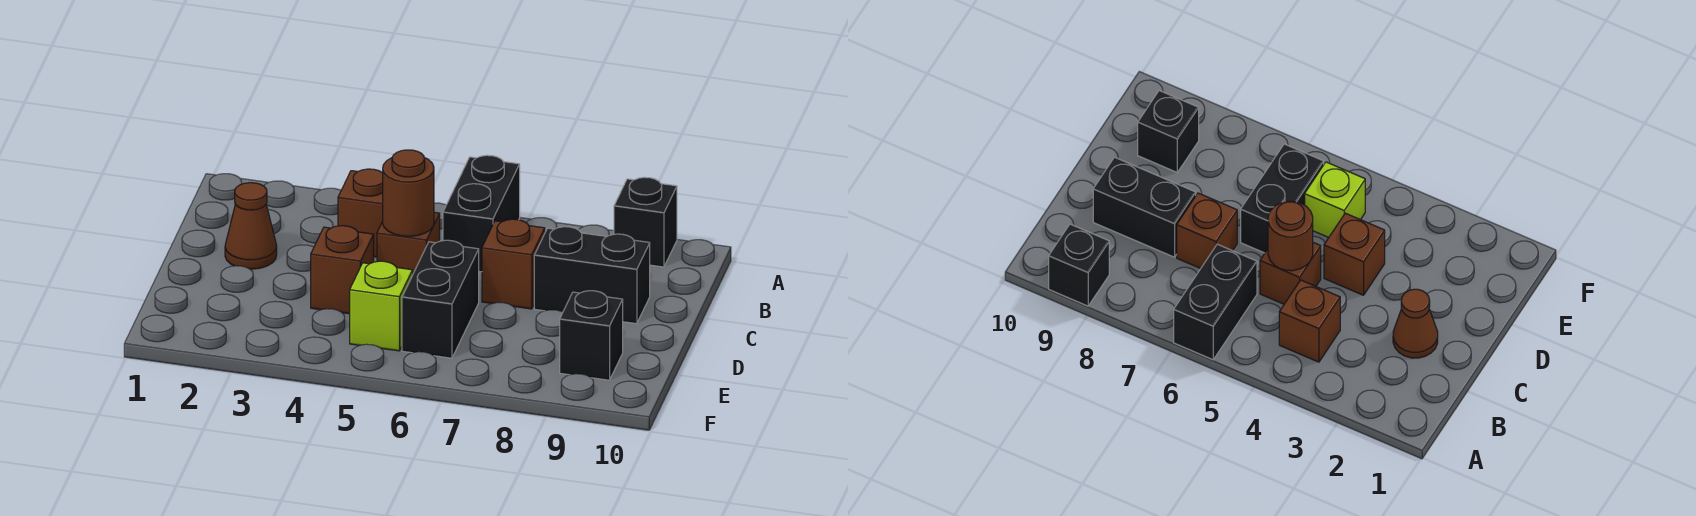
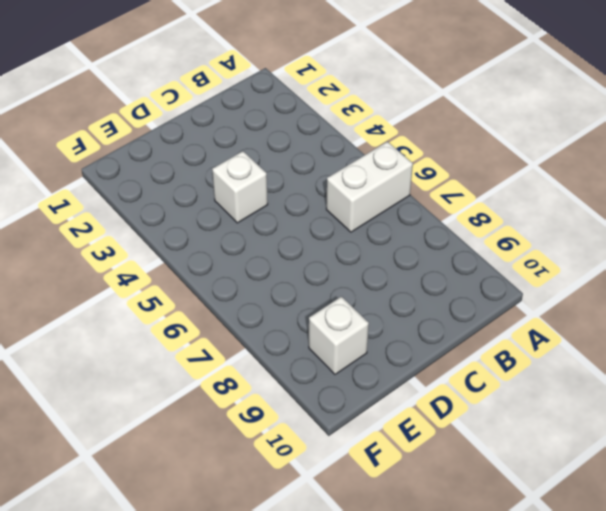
white brick A6:B6 level 1 -> black brick A6:B6 level 1
white brick D4 level 1 -> brown brick D4 level 1
white brick E9 level 1 -> black brick E9 level 1
none -> black brick A9 level 1
none -> brown brick B4 level 1
none -> brown cone C2 level 1

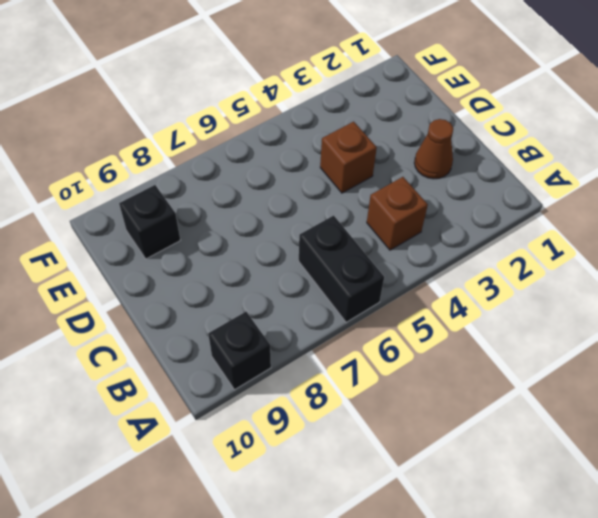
none -> brown brick C5 level 1
none -> brown brick C7 level 1
none -> black brick C8:C9 level 1

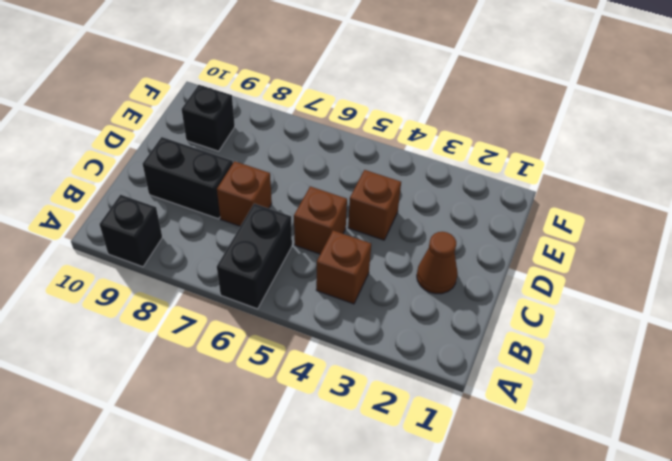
none -> black brick D6:E6 level 1
none -> lime brick E5 level 1
none -> brown round brick C5 level 2

